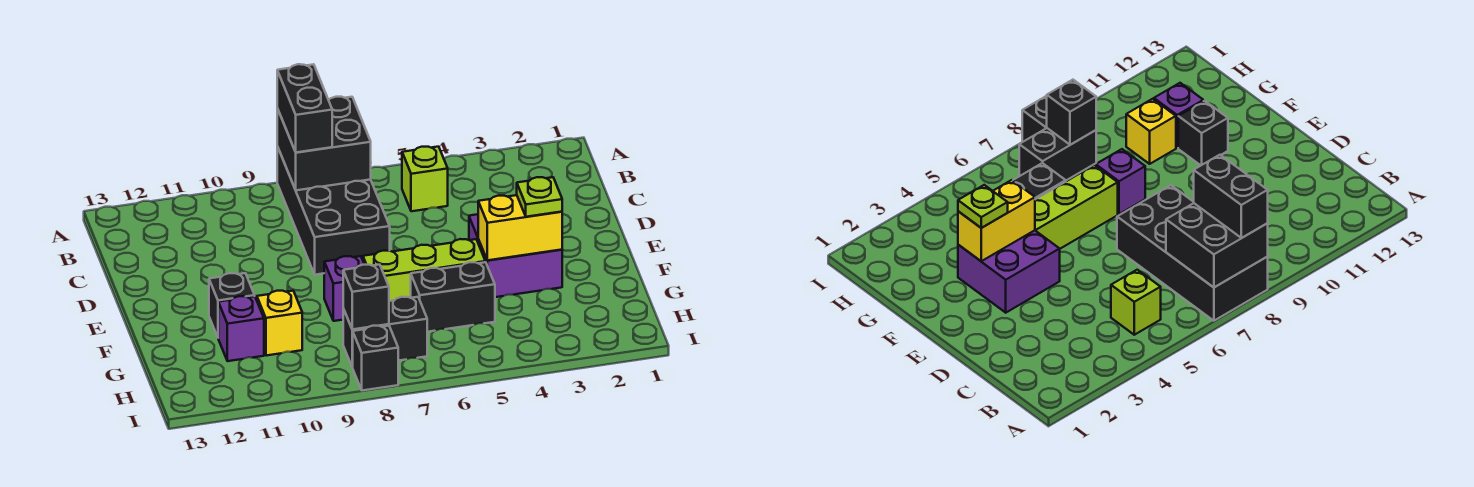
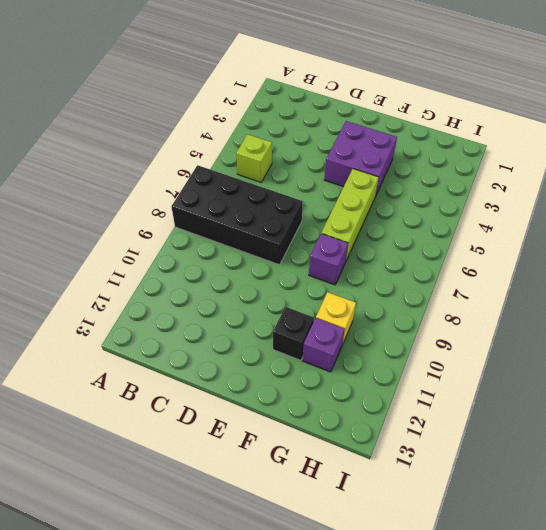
none -> black brick G5:G6 level 1
none -> black brick H7:H8 level 1
none -> black brick I8 level 1

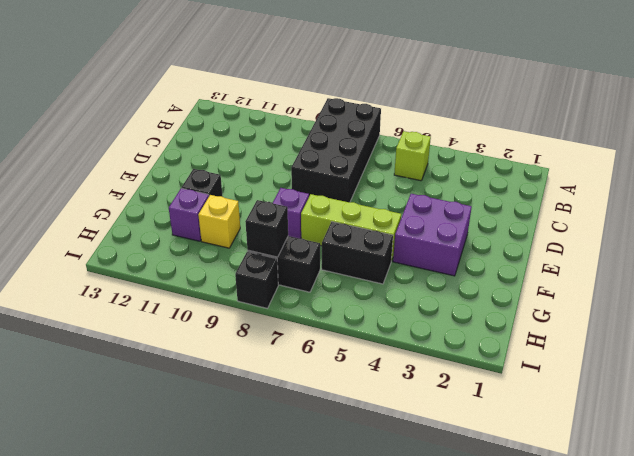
none -> black brick A7:B8 level 2
none -> yellow brick F3:F4 level 2
none -> black brick A8:B8 level 3

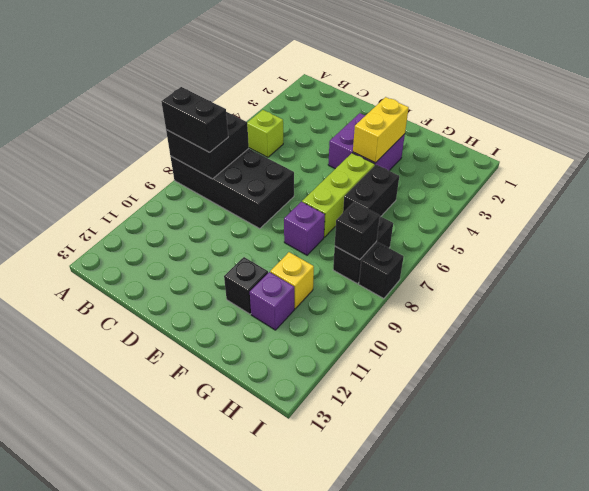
none -> lime plate F3 level 3

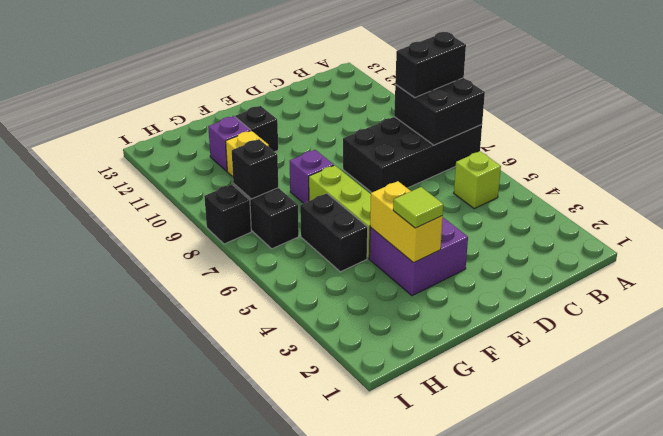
lime tile F3 level 3 -> lime plate F3 level 3

